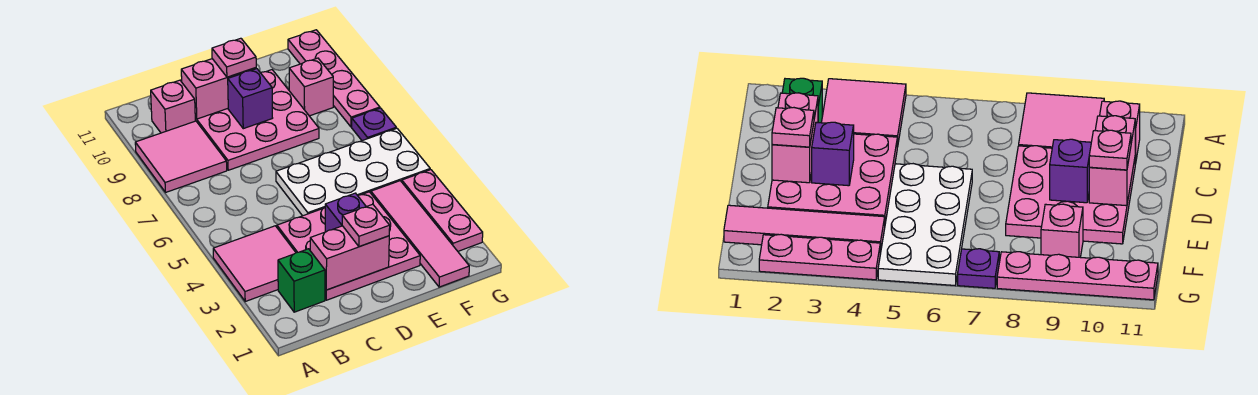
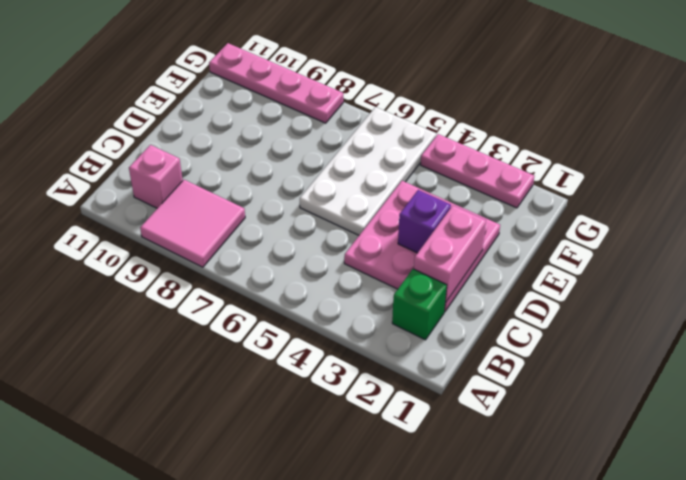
none -> pink tile A3:B4 level 1
none -> pink plate C8:E10 level 1
none -> pink tile F1:F4 level 1

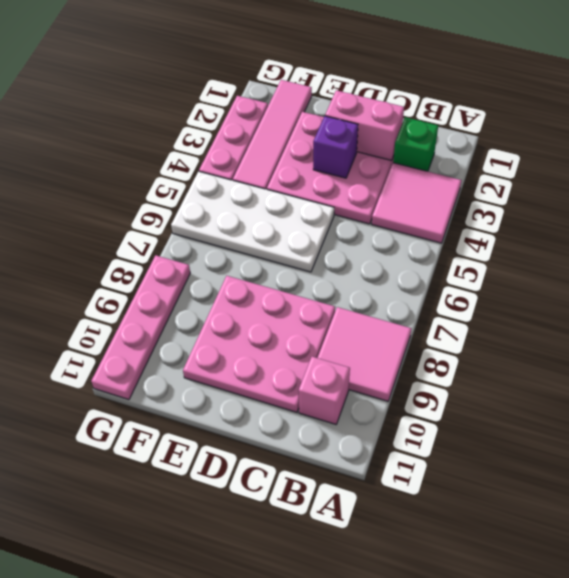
none -> pink brick F9 level 1
none -> purple plate G7 level 1
none -> pink brick C10:D10 level 2

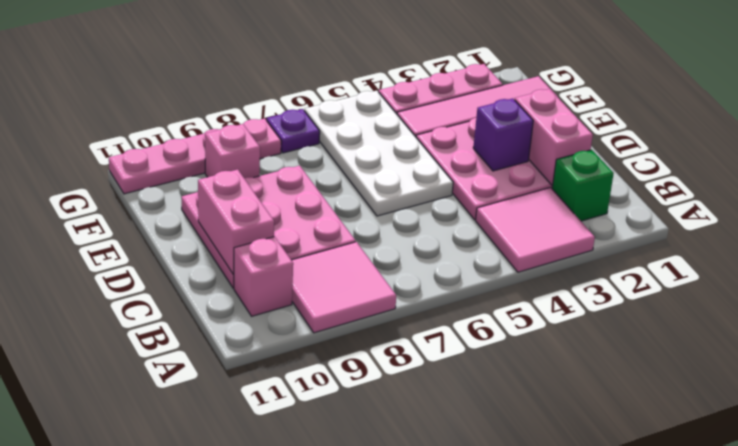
none -> purple brick D9 level 2
none -> pink plate D2 level 3
none -> pink plate D10 level 3

